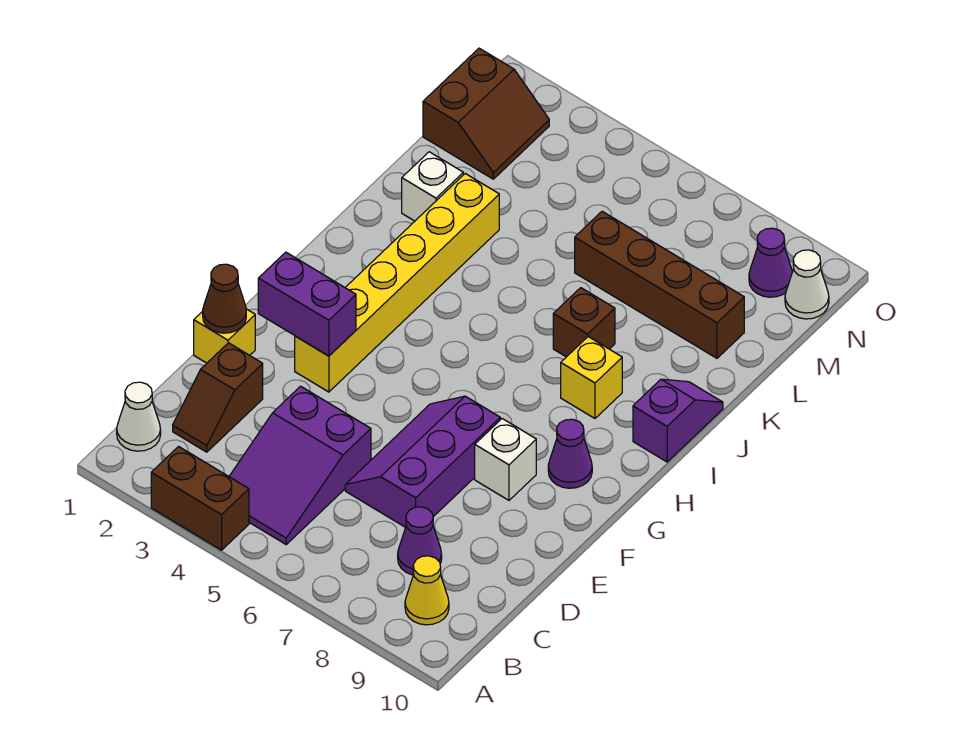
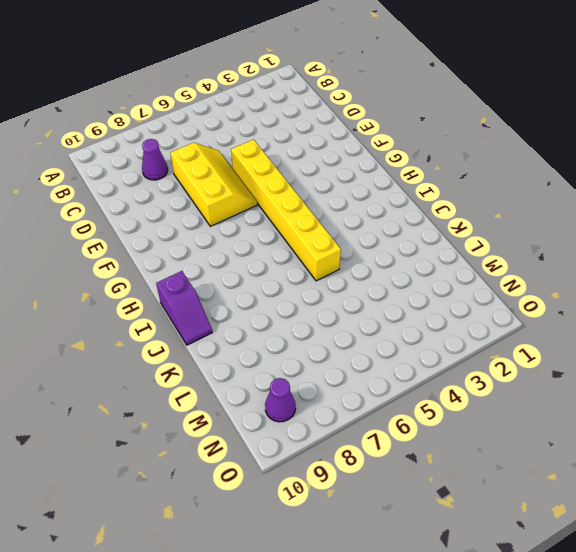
yellow slope D6:F7 level 1 top 7 -> purple slope D6:F7 level 1 top 7
yellow brick E5:J5 level 1 -> yellow brick F3:K3 level 1
none -> brown brick A3:A4 level 1
none -> white cone B1 level 1
none -> purple slope B4:D5 level 1 top D

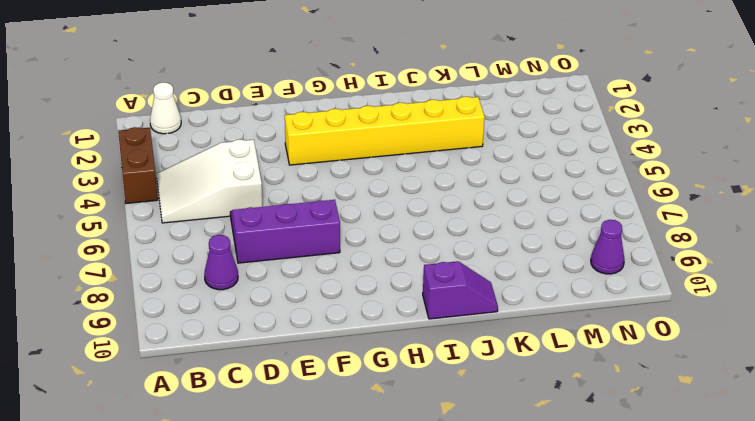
white slope B4:D5 level 1 top D -> purple slope B4:D5 level 1 top D
none -> yellow cone B9 level 1
none -> brown slope C2:D2 level 1 top D
none -> yellow brick E1 level 1

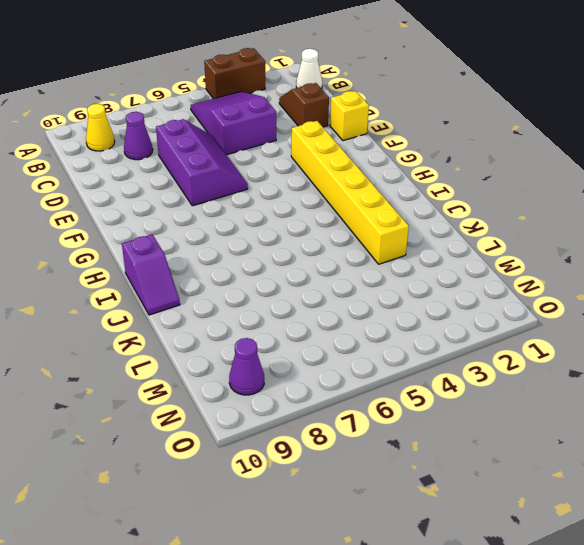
none -> white brick F8 level 1
none -> purple cone G9 level 1
none -> yellow brick I8 level 1

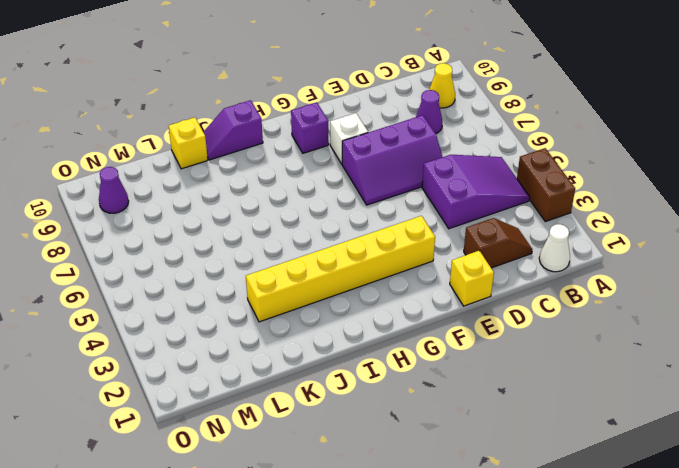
purple brick G9 level 1 -> purple cone G9 level 1
yellow brick K10 level 1 -> yellow brick I8 level 1
none -> brown brick J7 level 1
none -> white brick K2 level 1
none -> brown brick L6:L9 level 1

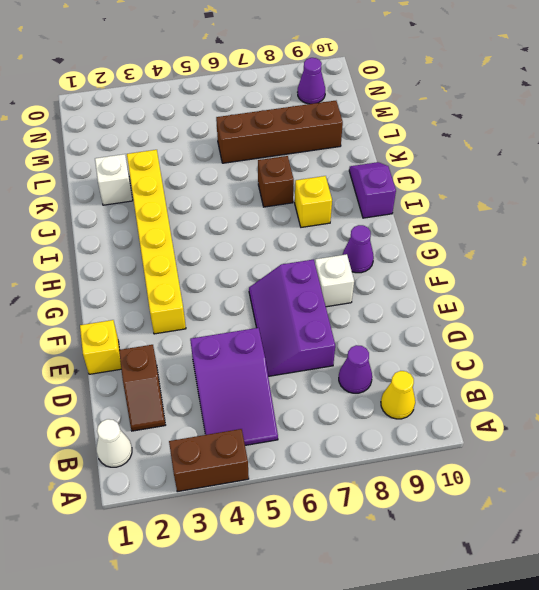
none -> brown slope M1:N2 level 1 top 1
none -> white cone N10 level 1
none -> brown cone E1 level 2

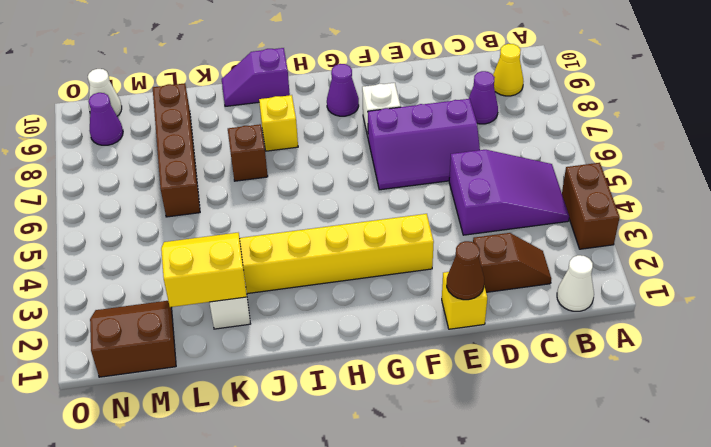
yellow slope K2:L3 level 2 top 2 -> none
none -> purple brick F2:F3 level 2

